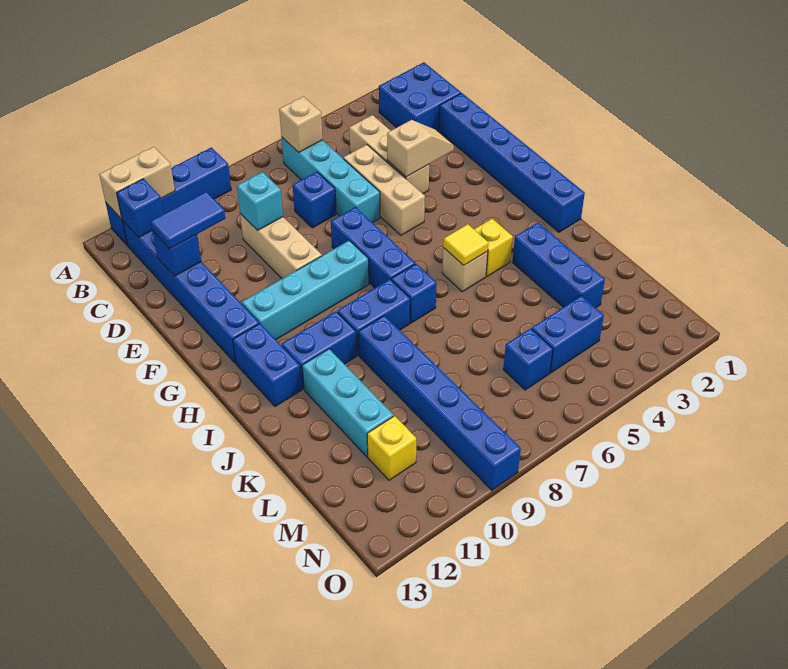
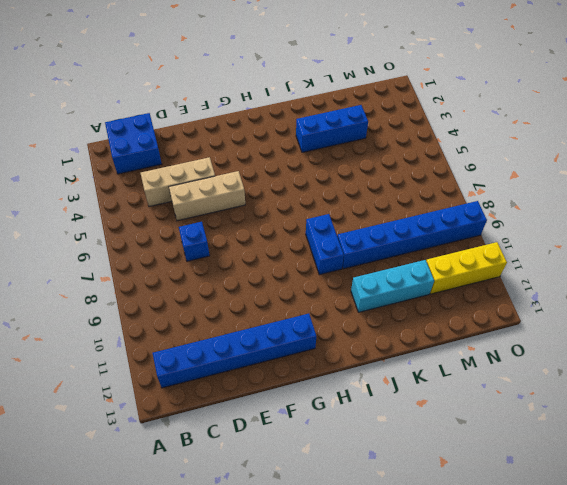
yellow brick M11:O11 level 1 -> yellow brick M11 level 1
none -> blue brick A9:A12 level 1
none -> cyan brick B6:E6 level 1
none -> blue brick D1:I1 level 1
none -> tan brick D9:F9 level 1

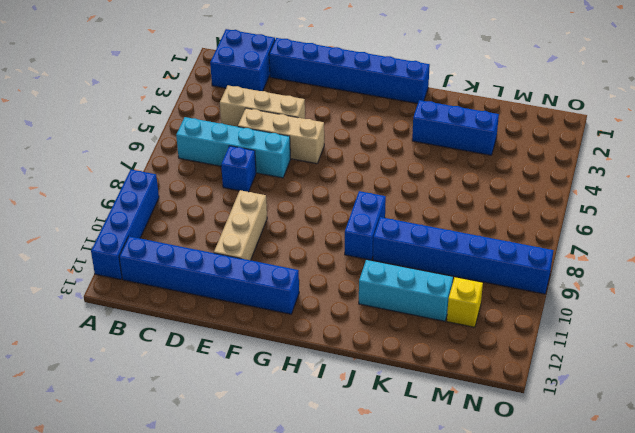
tan brick E9:E11 level 1 -> tan brick D9:F9 level 1
none -> blue brick F7:H7 level 1
none -> cyan brick G8:G11 level 1
none -> blue brick H12:I12 level 1
none -> yellow brick I4 level 1

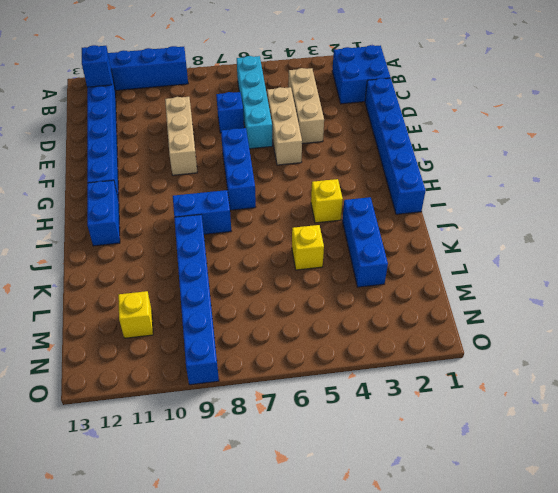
yellow brick K5 level 1 -> none
none -> cyan brick G8:G11 level 1
none -> tan brick I5 level 1
none -> blue brick I7 level 1
none -> blue brick I10:I11 level 1

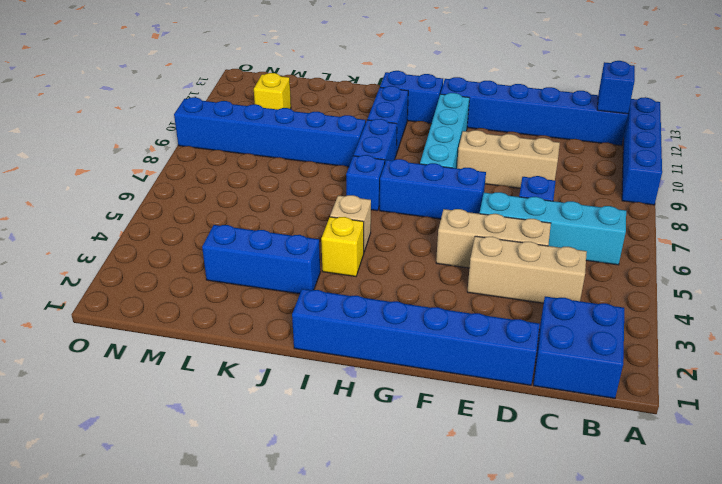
none -> cyan brick J11:L11 level 1
none -> blue brick M4:M5 level 1
none -> blue brick M6 level 1
none -> tan brick A11:A12 level 2

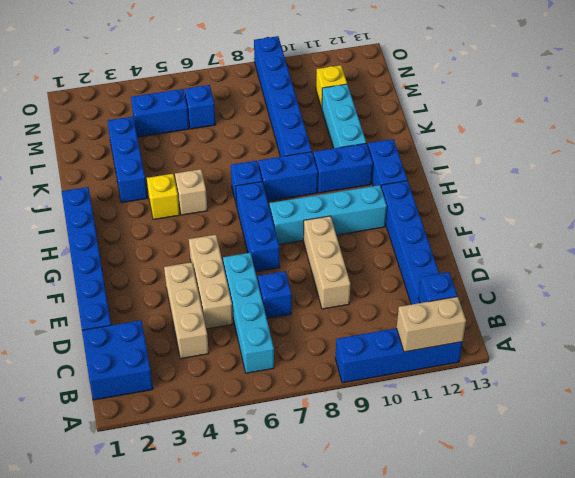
none -> tan brick B6 level 2
none -> cyan brick D9 level 2
none -> blue brick D12 level 2
none -> tan slope E3:E4 level 2 top 4

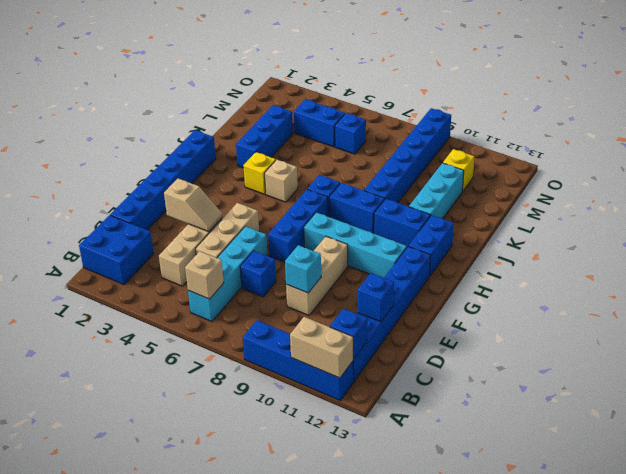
tan slope E3:E4 level 2 top 3 -> tan slope E3:E4 level 2 top 4
none -> yellow tile I5 level 2
none -> blue tile D11:D12 level 3

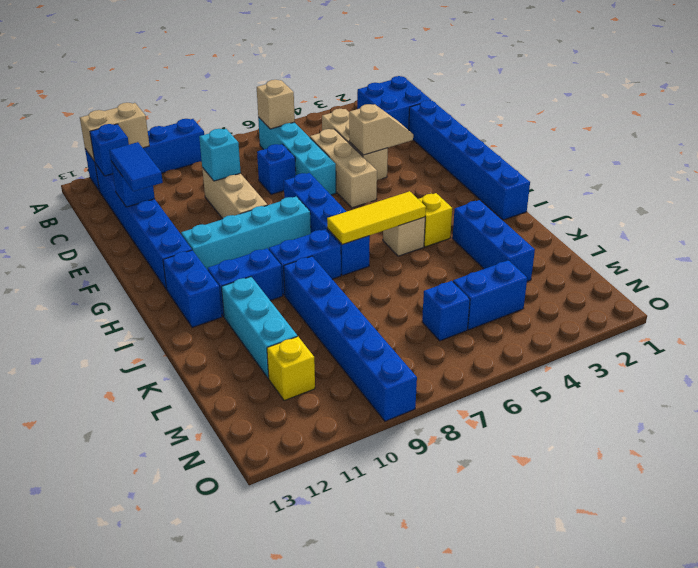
blue tile D12:E12 level 3 -> blue tile D11:D12 level 3
yellow tile I5:I7 level 2 -> yellow tile I5 level 2

